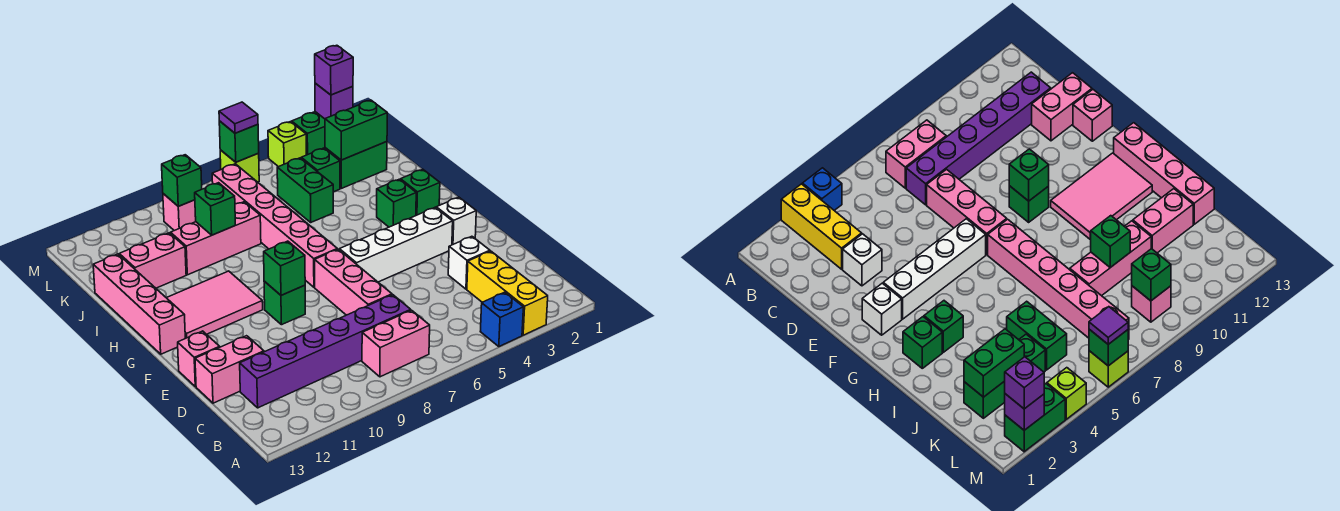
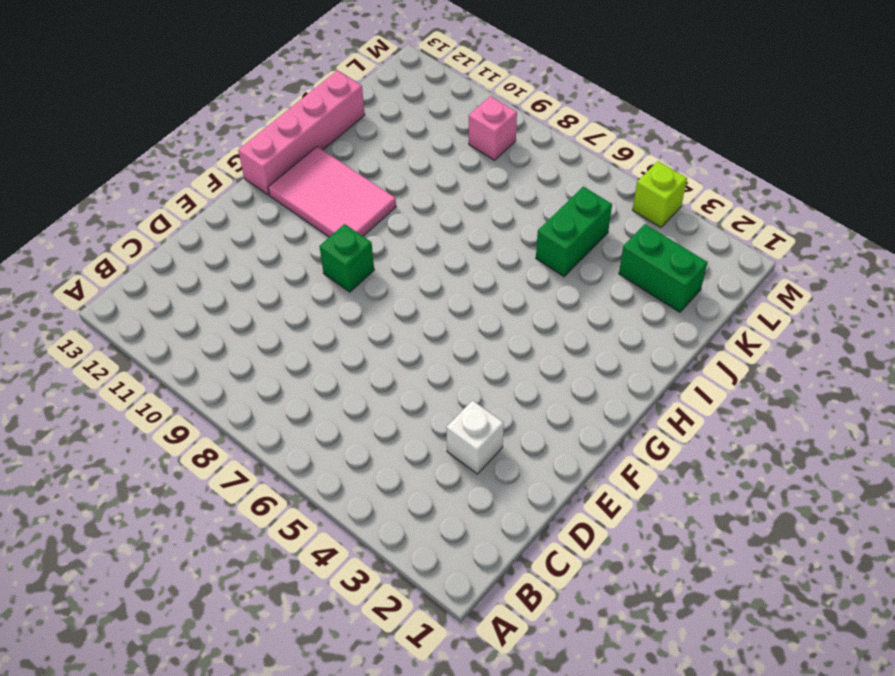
none -> yellow brick A3:C3 level 1
none -> blue brick A4 level 1
none -> pink brick B7:B8 level 1
none -> purple brick C7:C12 level 1

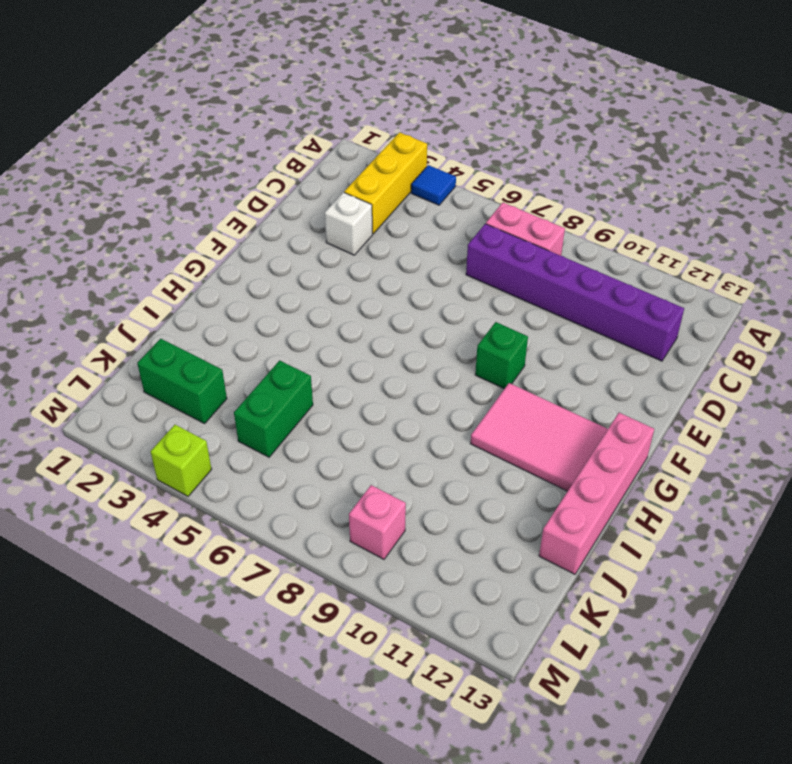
blue tile A4 level 1 -> blue brick A4 level 1
none -> pink brick D7:F7 level 1
none -> pink brick D12:D13 level 1
none -> pink brick E13 level 1
none -> white brick F2 level 1

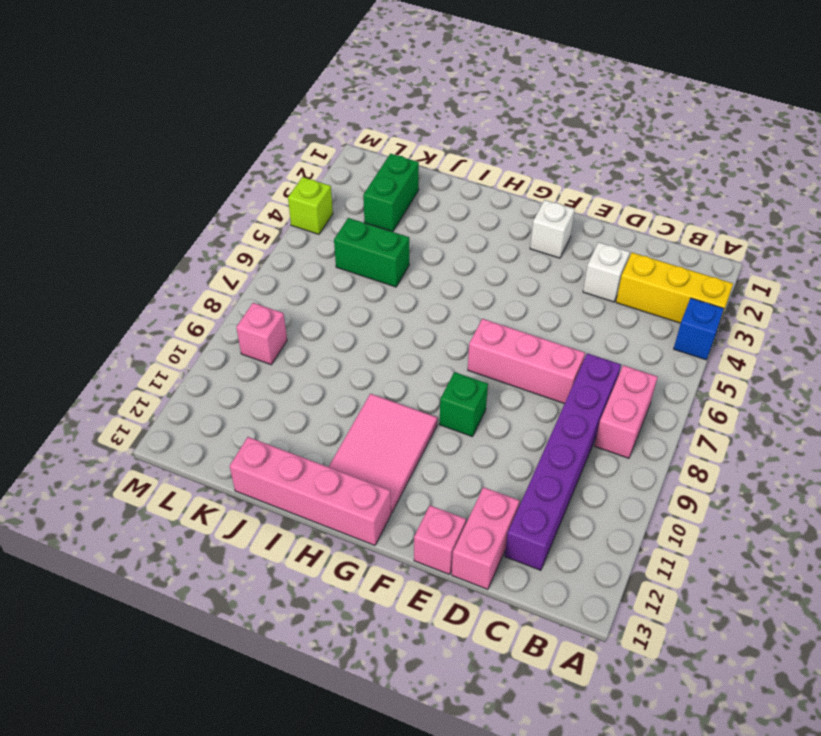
none -> white brick F3:F6 level 1
none -> pink brick G7:L7 level 1
none -> green brick H2 level 1
none -> green brick H3 level 1

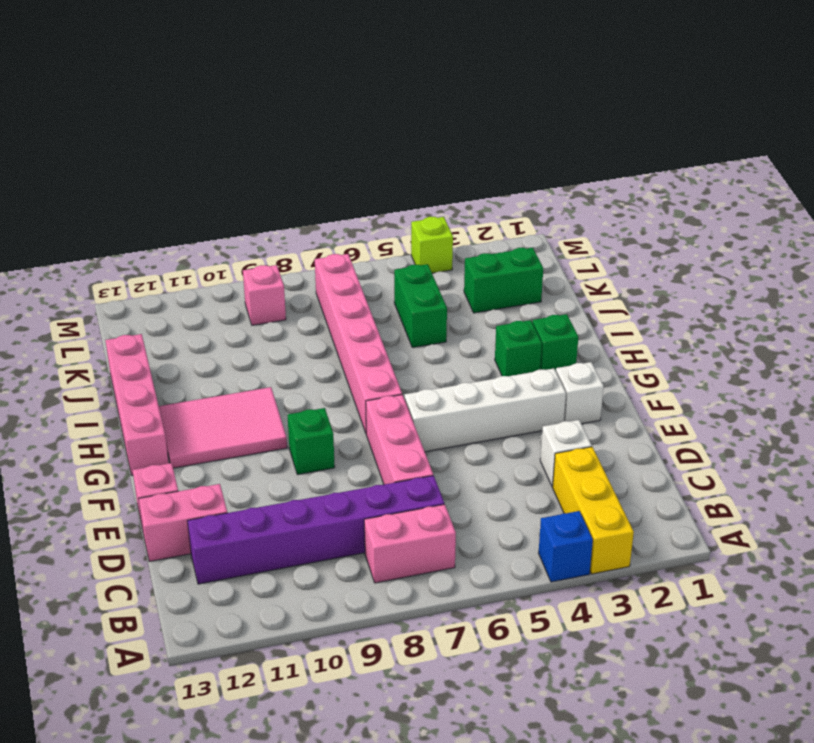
none -> pink brick J8:J10 level 1
none -> pink brick J11:J12 level 1
none -> green brick K4 level 1
none -> green brick M2:M3 level 1

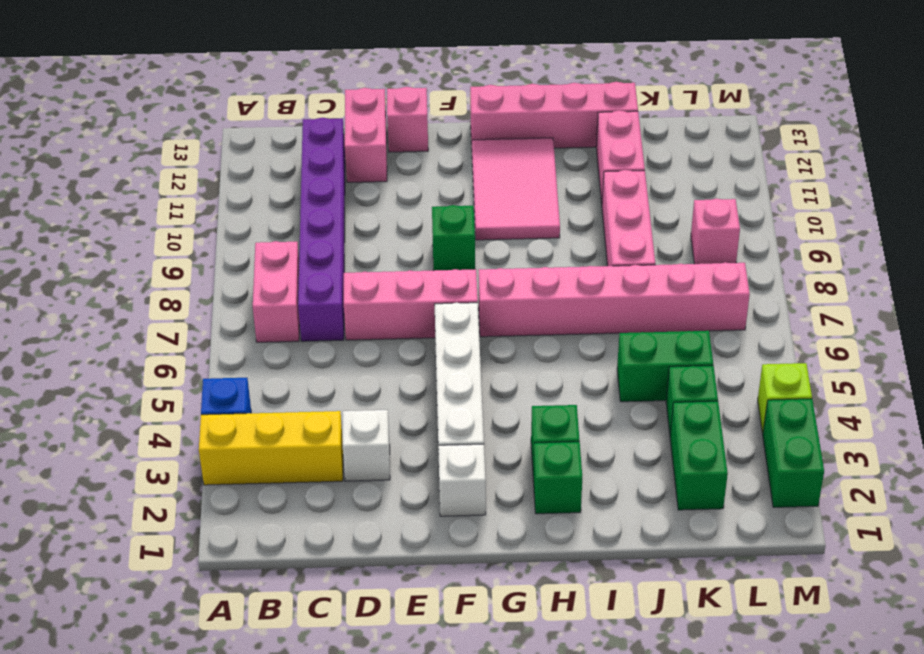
none -> lime brick M6 level 1
none -> green brick F9 level 2
none -> green brick J9 level 2
none -> green brick K2:K3 level 2

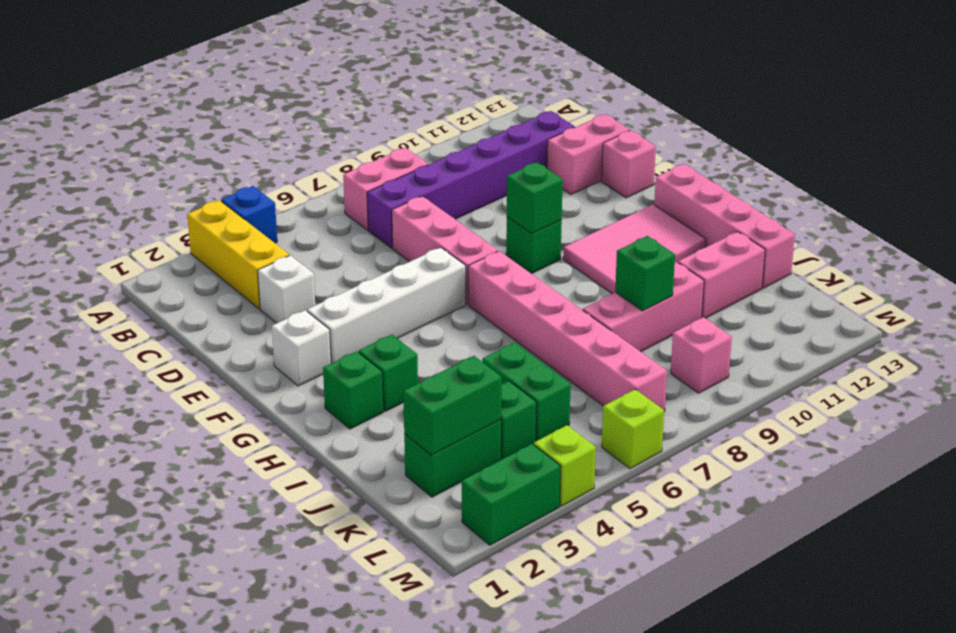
none -> green brick L9 level 2
none -> purple brick M2 level 2
none -> green brick M6 level 2
none -> purple brick M2 level 3

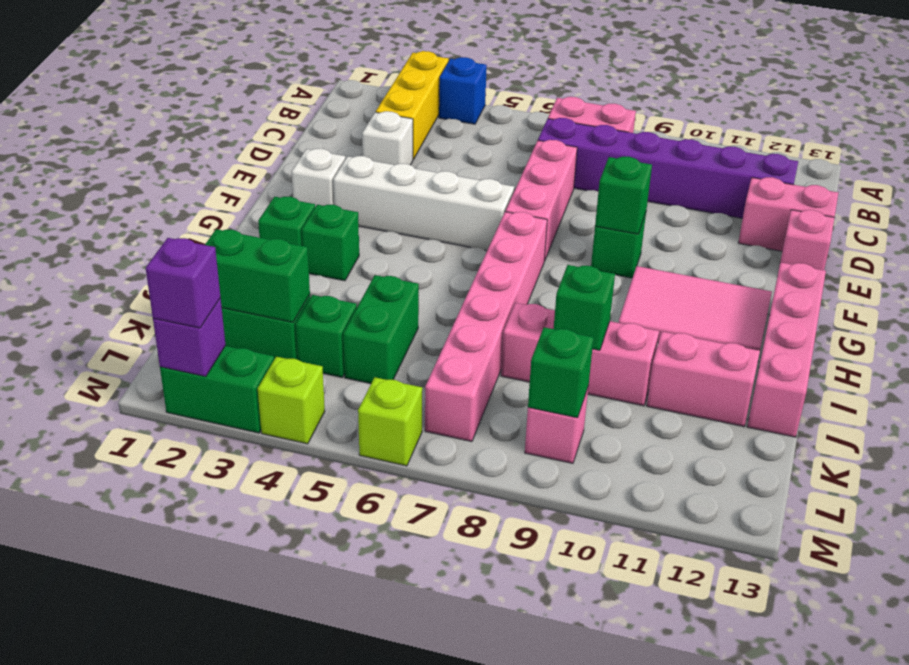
none -> green brick M6 level 2
none -> purple tile M6 level 3

